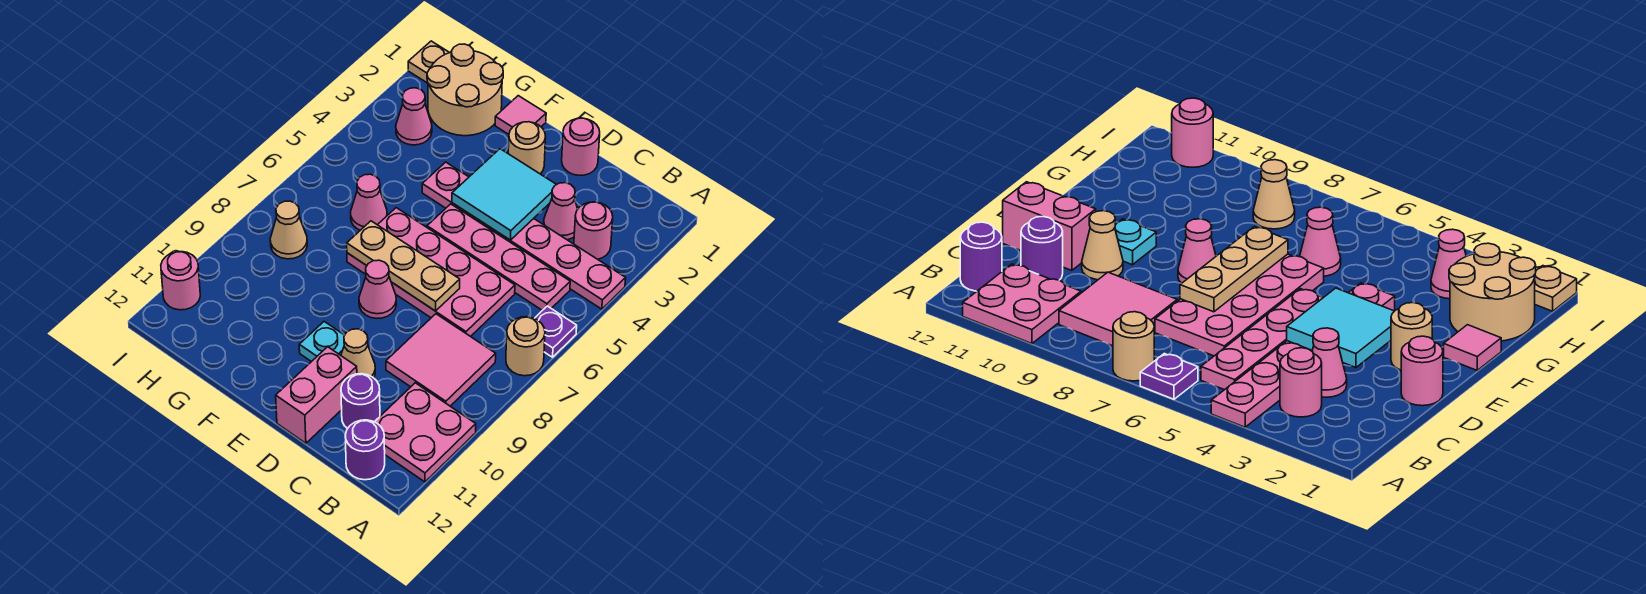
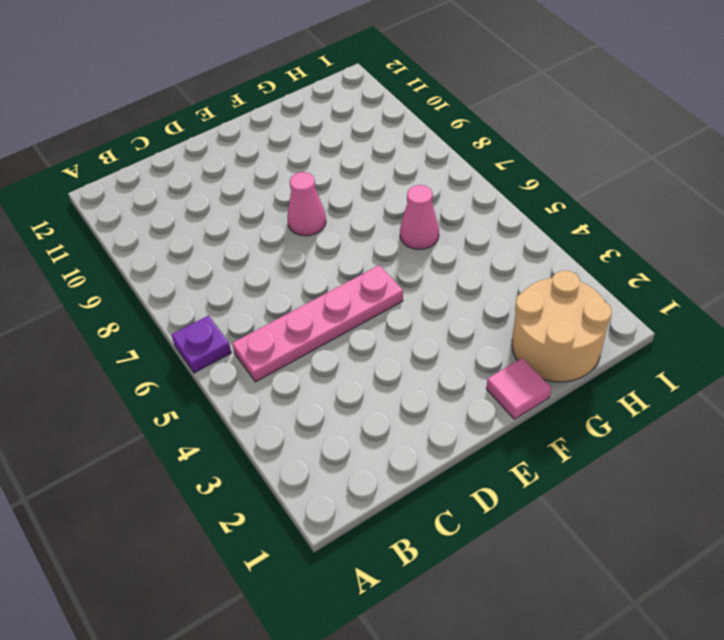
none -> pink plate A4:F4 level 1
none -> tan round brick A7 level 1
none -> pink plate A10:B11 level 1

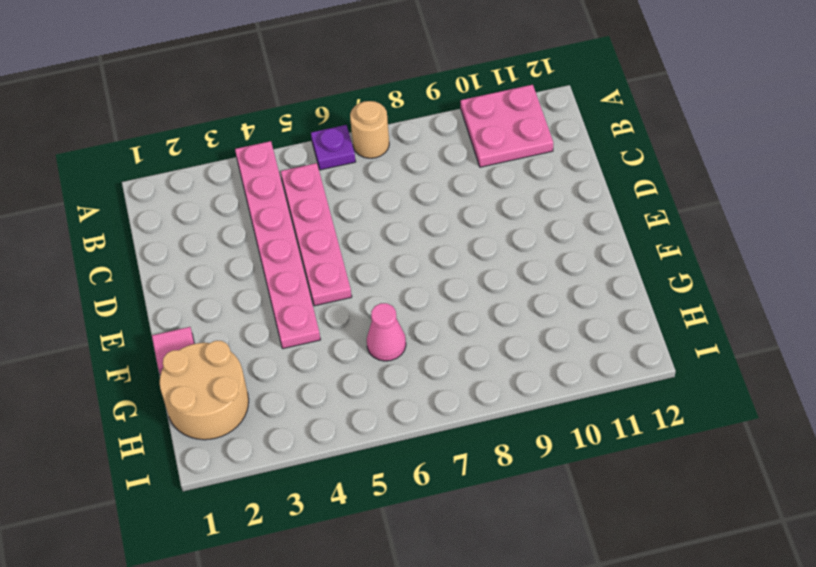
none -> pink round brick B3 level 1
none -> pink tile B8:C9 level 1
none -> purple round brick B12 level 1

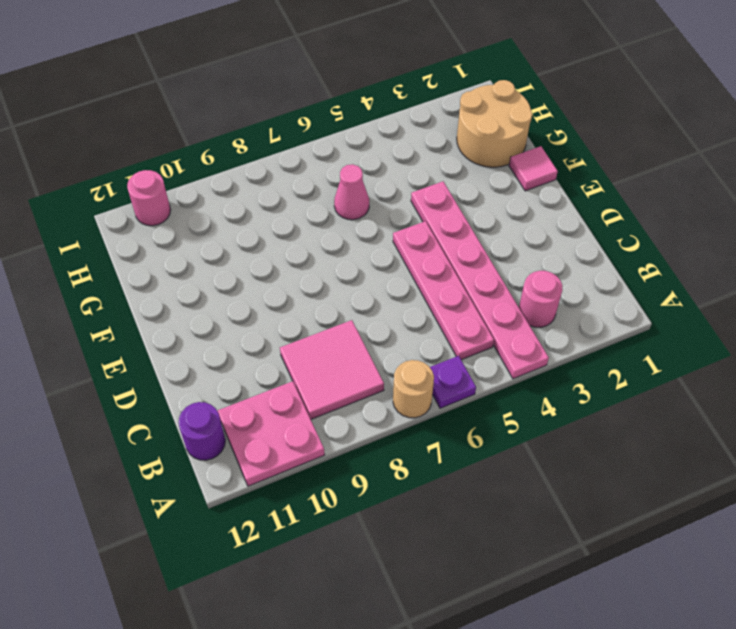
none -> pink cone C3 level 1
none -> pink plate C6:F7 level 1
none -> purple round brick C11 level 1

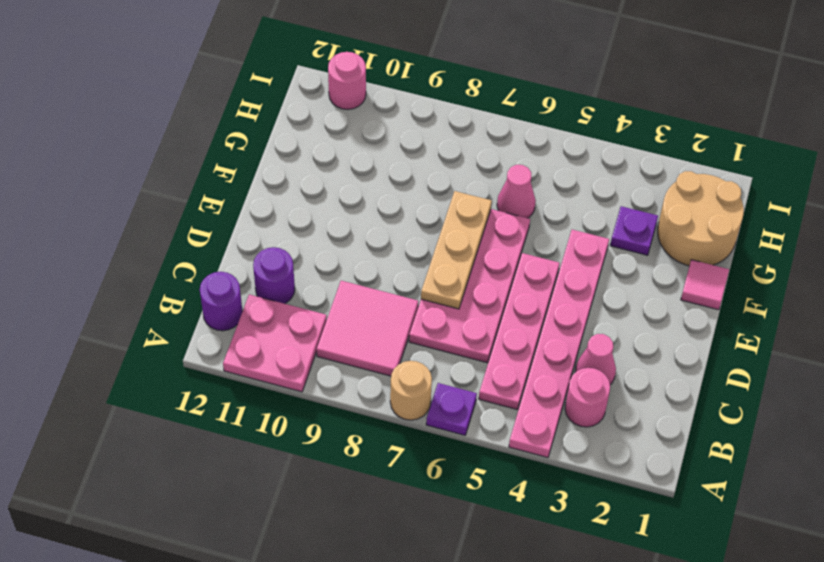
purple plate G3 level 1 -> none
none -> pink round brick D1 level 1
none -> tan cone D10 level 1
none -> pink brick D11:D12 level 1

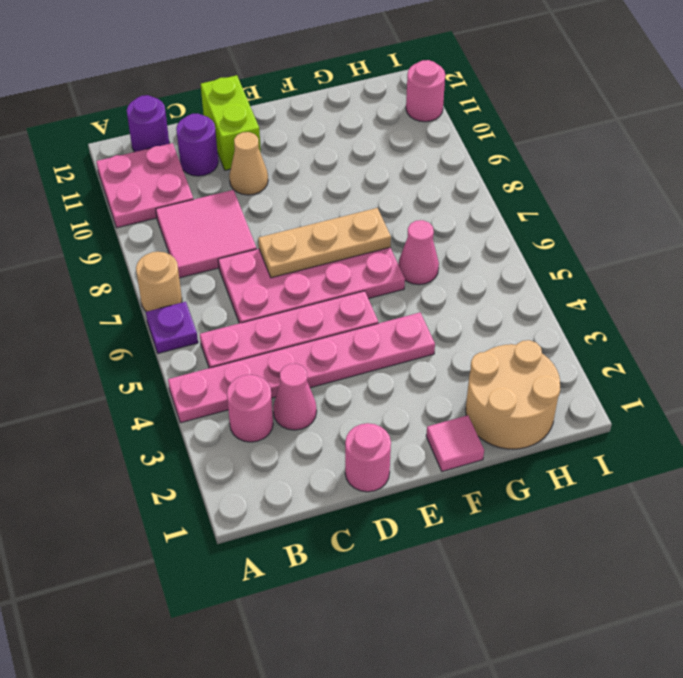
lime brick D11:D12 level 1 -> pink brick D11:D12 level 1
none -> tan round brick E2 level 1
none -> pink cone E8 level 1
none -> cyan plate E10 level 1

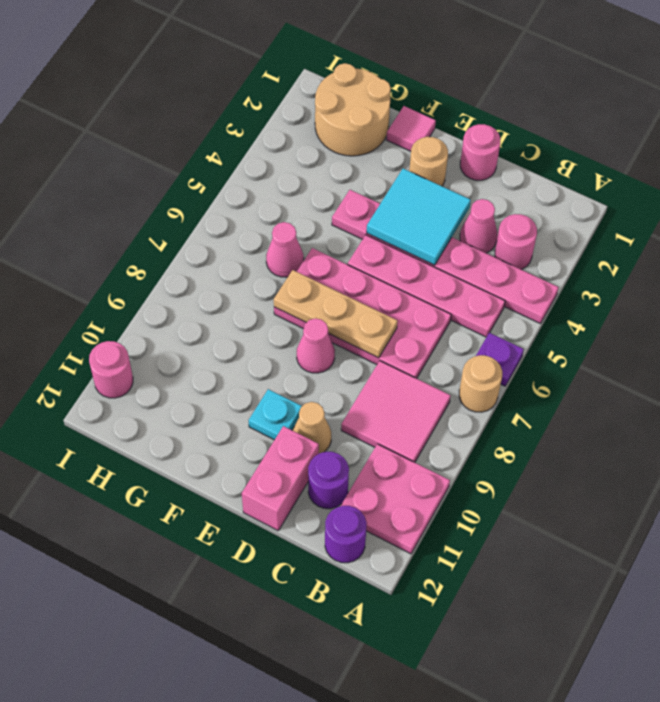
none -> pink cone H3 level 1
none -> tan cone H8 level 1
none -> tan plate I1 level 1

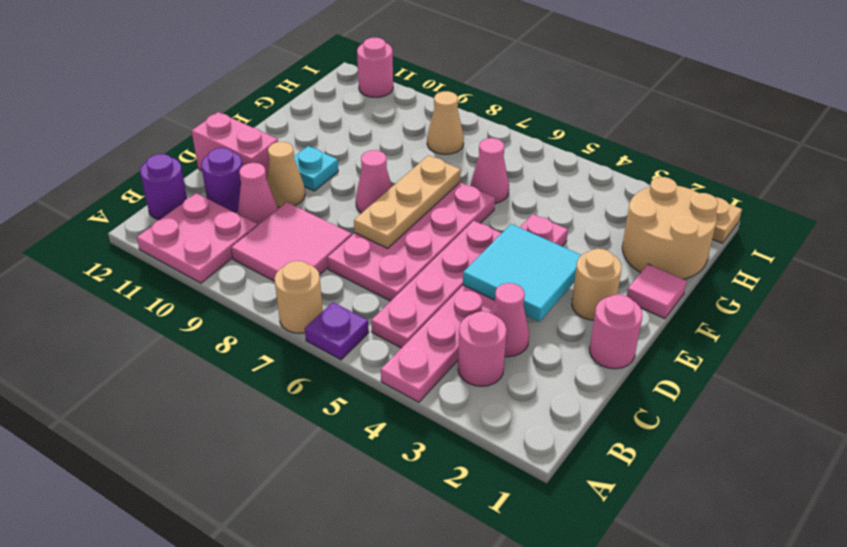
pink cone C10 level 1 -> pink cone H3 level 1

